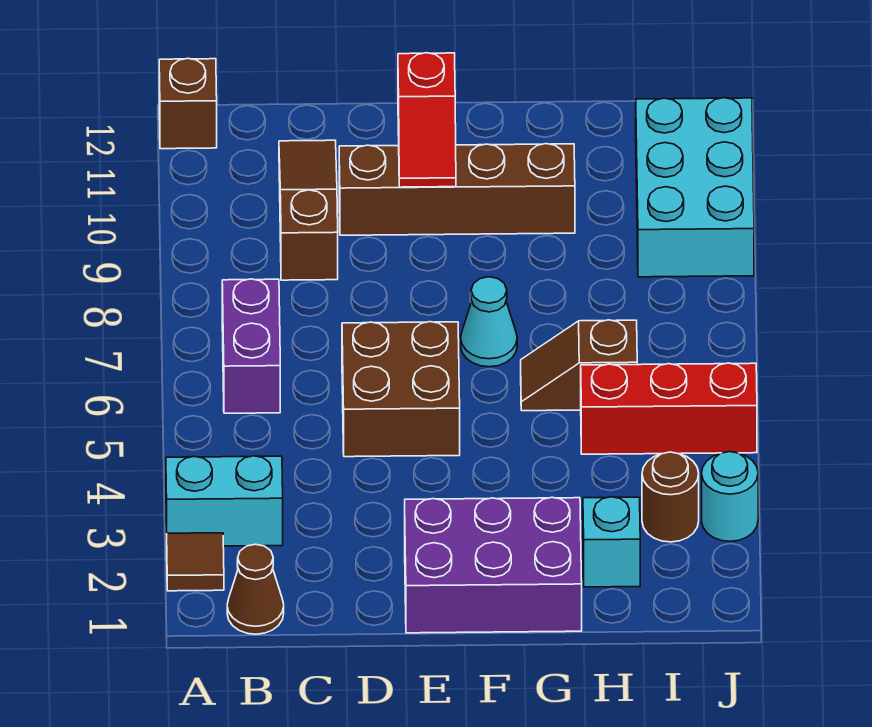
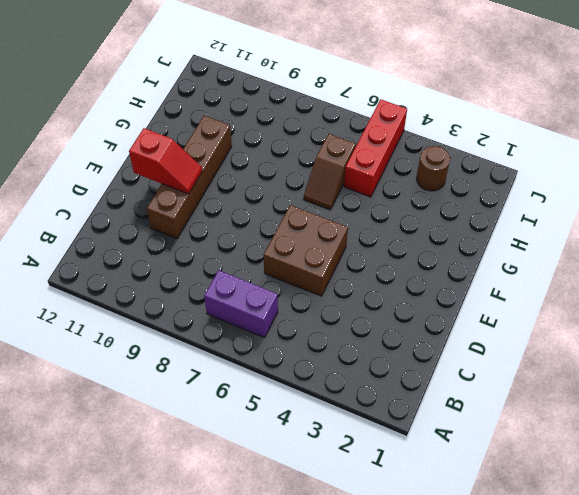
none -> brown tile A2 level 1
none -> cyan brick A3:B3 level 1
none -> brown brick A12 level 1

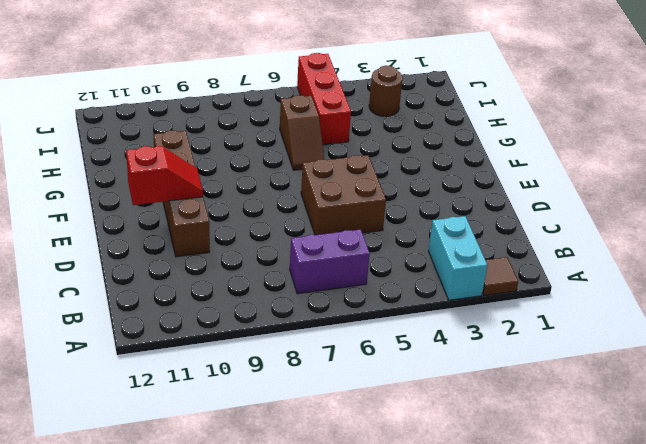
none -> brown brick A12 level 1
none -> brown cone B1 level 1
none -> brown slope C9:C11 level 1 top 9

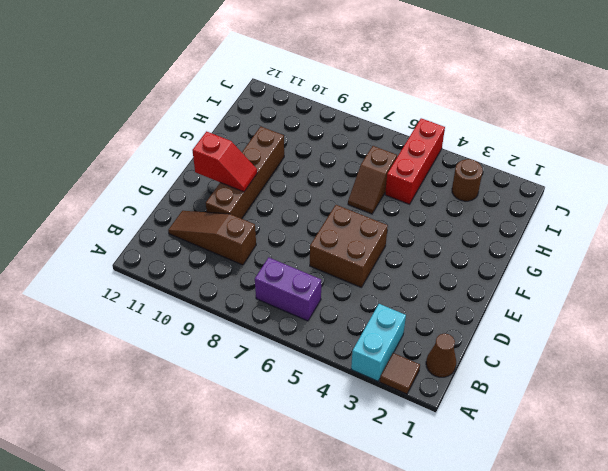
none -> brown brick A12 level 1
none -> purple brick E1:G2 level 1
none -> cyan cone F7 level 1

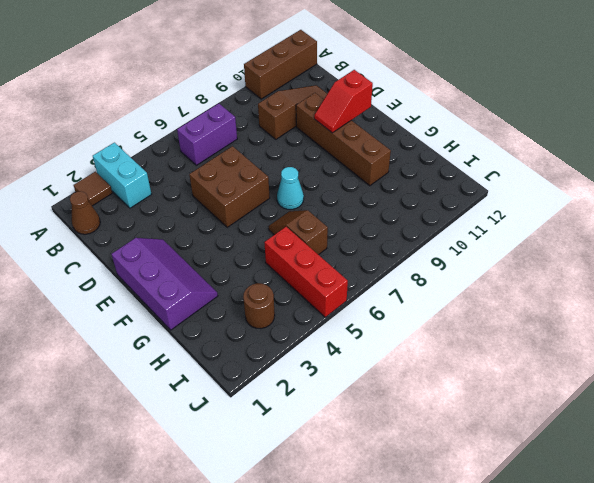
brown brick A10:A12 level 1 -> brown brick A12 level 1
purple slope E1:G2 level 1 top 1 -> purple brick E1:G2 level 1
none -> cyan brick H2 level 1
none -> cyan brick I9:J11 level 1
none -> cyan round brick J3 level 1

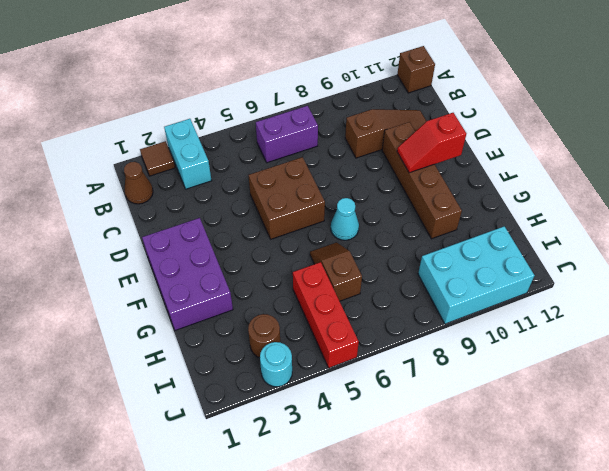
none -> cyan brick H2 level 1

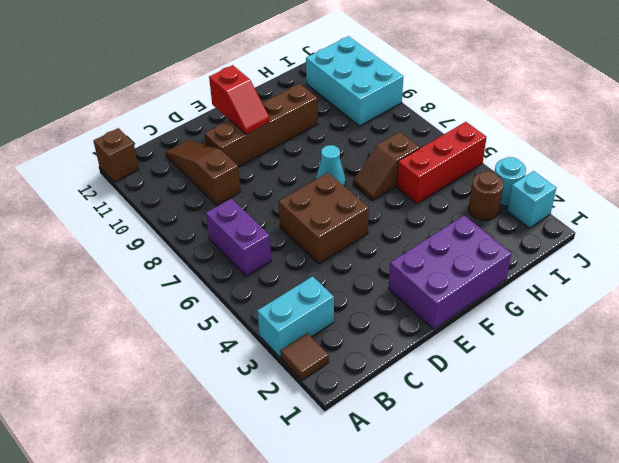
cyan brick J2 level 1 -> cyan brick H2 level 1
none -> brown cone B1 level 1

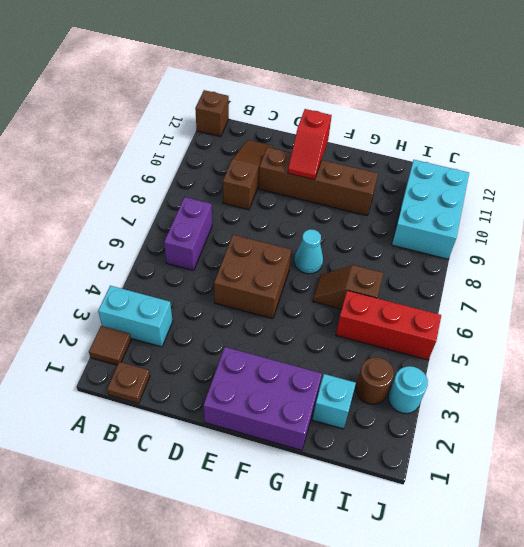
brown plate B1 level 1 -> brown cone B1 level 1

